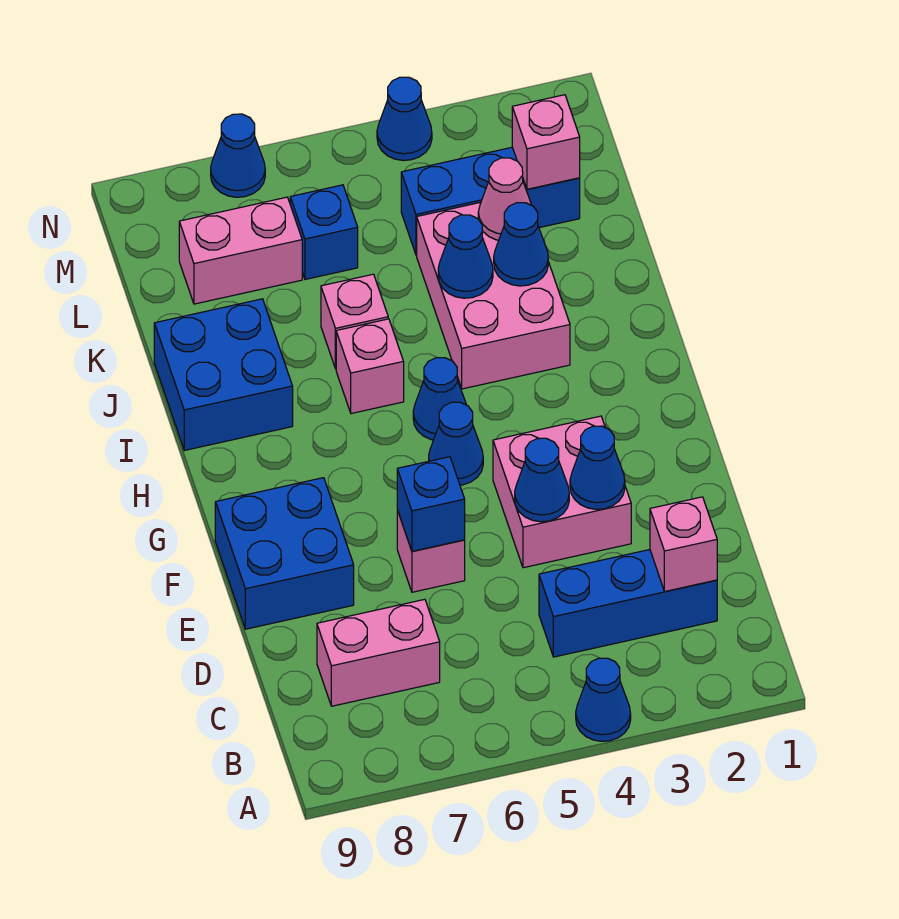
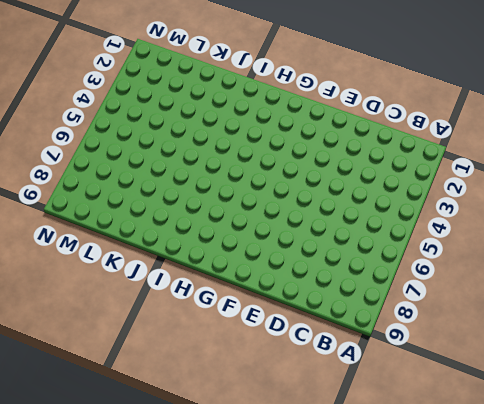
none -> blue cone A4 level 1
none -> blue brick C2:C4 level 1
none -> pink brick C7:C8 level 1

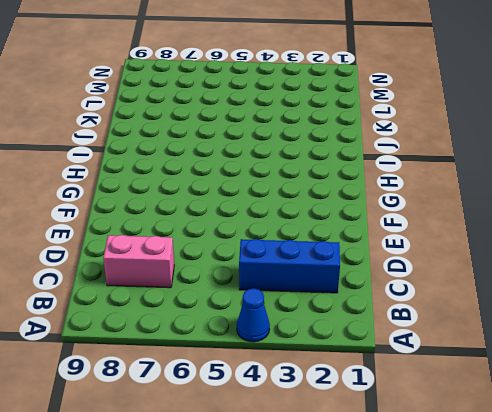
none -> pink brick E3:F4 level 1
none -> pink brick E6 level 1
none -> blue brick E8:F9 level 1

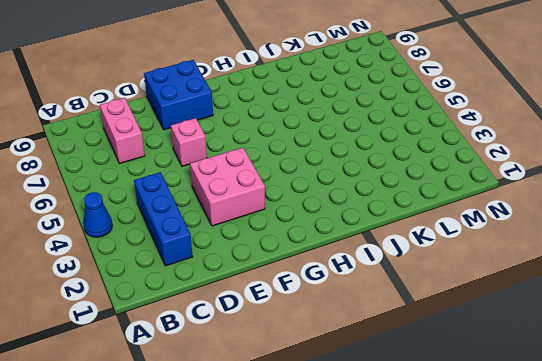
none -> blue cone G5 level 1
none -> blue cone H5 level 1
none -> pink brick I3:K4 level 1

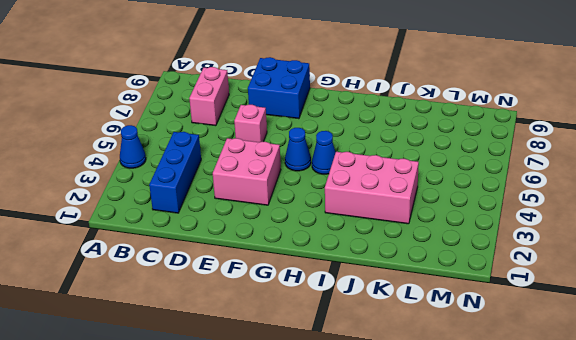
none -> pink brick I6 level 1
none -> blue brick I8:J9 level 1
none -> pink brick J6 level 1

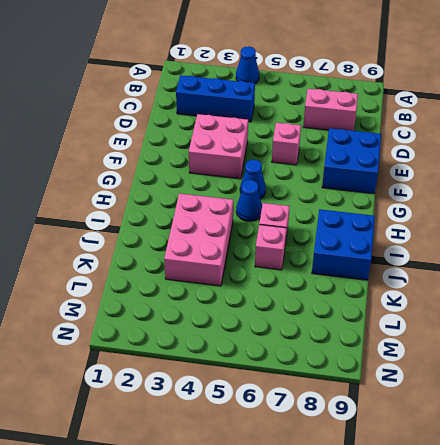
none -> blue brick L2:L4 level 1
none -> blue brick L6 level 1
none -> pink brick L7:L8 level 1

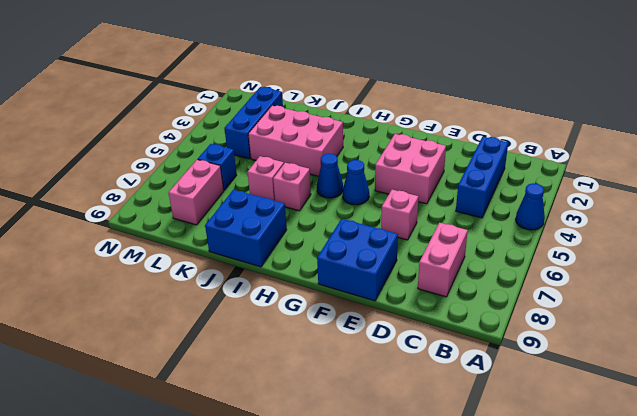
none -> blue cone N4 level 1
none -> blue cone N7 level 1
none -> pink brick C2 level 2

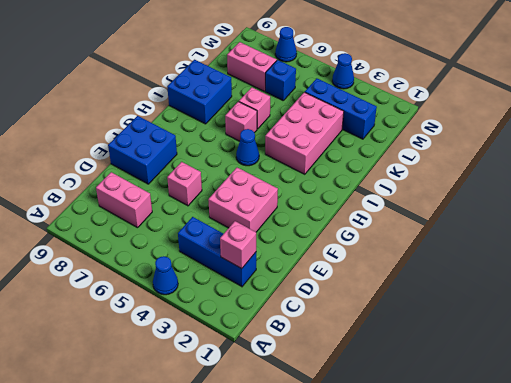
none -> blue cone G5 level 1
none -> blue cone E3 level 2
none -> blue cone E4 level 2

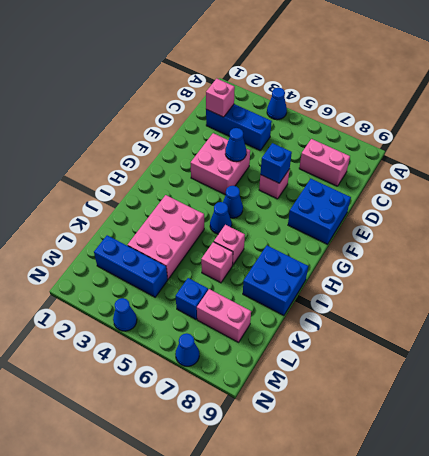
none -> blue cone E3 level 2
none -> blue cone J3 level 2
none -> blue cone J4 level 2

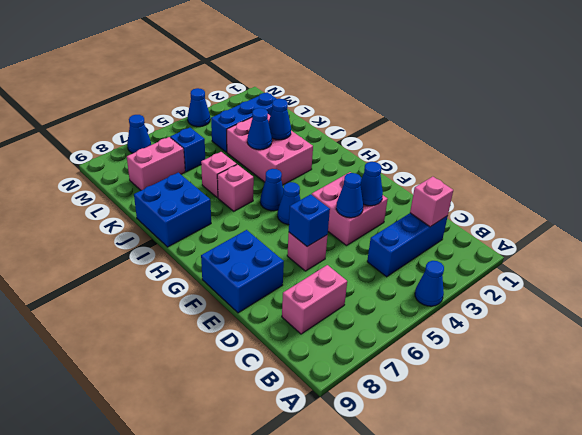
none -> pink cone K3 level 2
none -> pink brick L2 level 2

